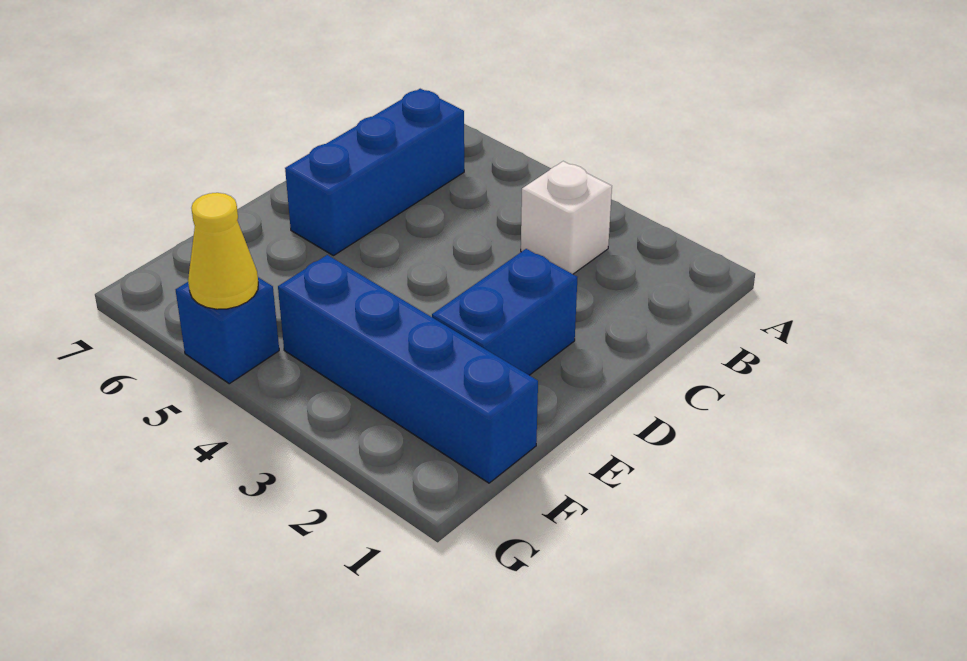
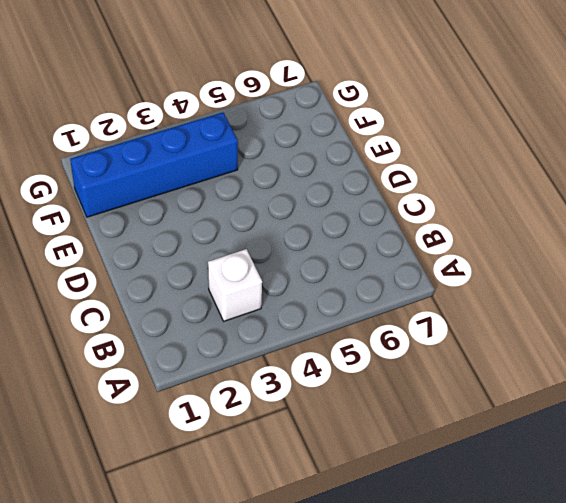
none -> blue brick B6:D6 level 1
none -> blue brick D2:E2 level 1

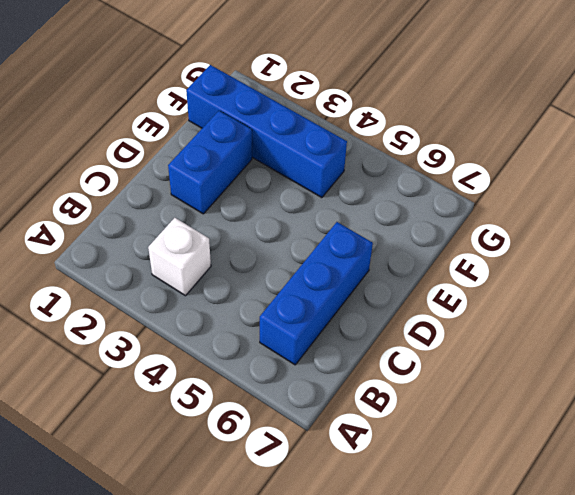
none -> blue brick G5 level 1
none -> yellow cone G5 level 2

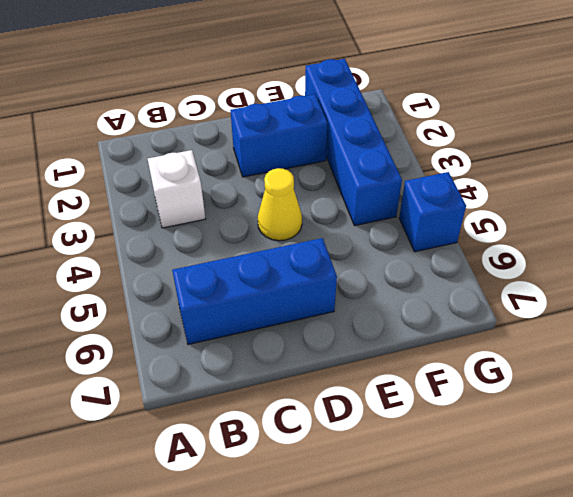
yellow cone D4 level 1 -> yellow cone G5 level 2

